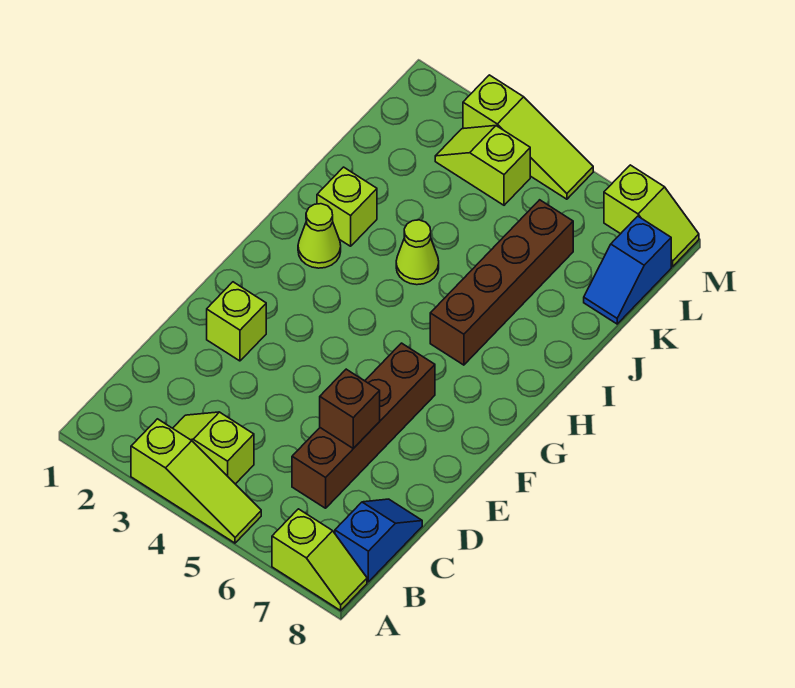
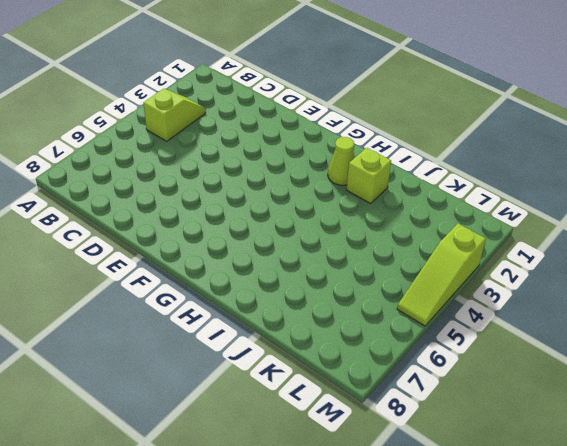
none -> lime slope A3:A5 level 1 top 3
none -> lime slope A7:A8 level 1 top 7
none -> blue slope B8:C8 level 1 top B

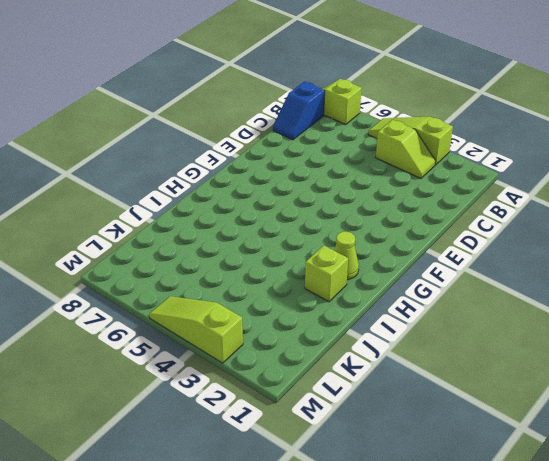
none -> brown brick C6:F6 level 1
none -> lime brick E2 level 1
none -> brown brick H6:K6 level 1

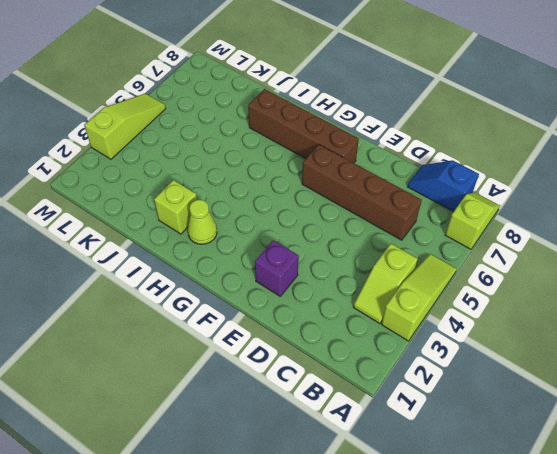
purple brick E2 level 1 -> lime brick E2 level 1
brown brick F7:I7 level 1 -> brown brick H6:K6 level 1
none -> lime cone I4 level 1
none -> blue slope K8:L8 level 1 top L
none -> lime slope L3:L4 level 1 top 4

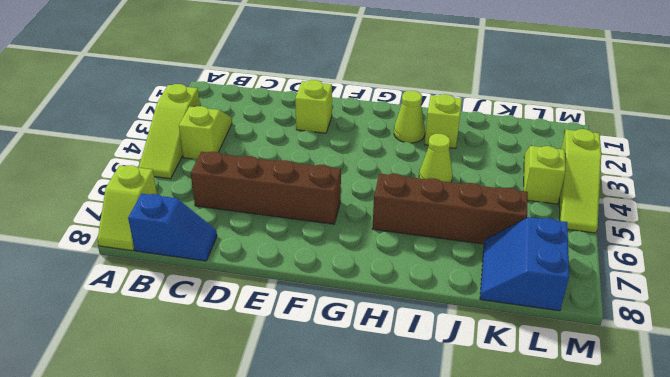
blue slope K7:L8 level 1 top L -> blue slope K8:L8 level 1 top L
none -> lime slope M7:M8 level 1 top 7
none -> brown brick D6 level 2

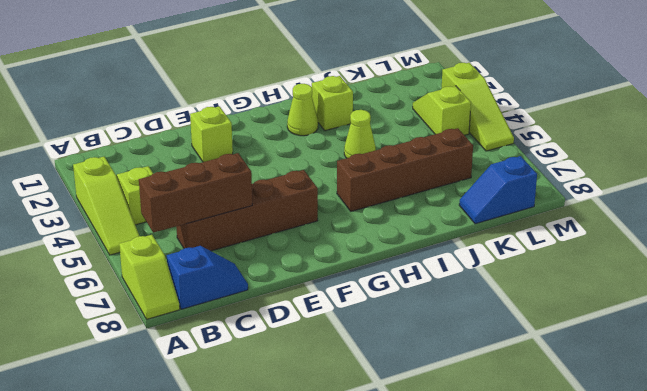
brown brick B6:D6 level 2 -> brown brick D6 level 2
none -> lime slope M7:M8 level 1 top 7

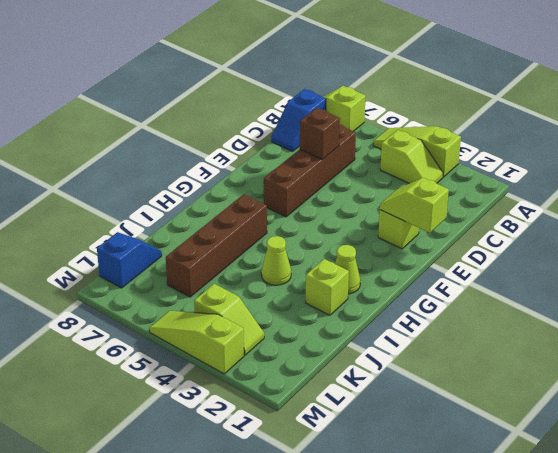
lime slope E1:E2 level 2 top 1 -> lime slope M7:M8 level 1 top 7

